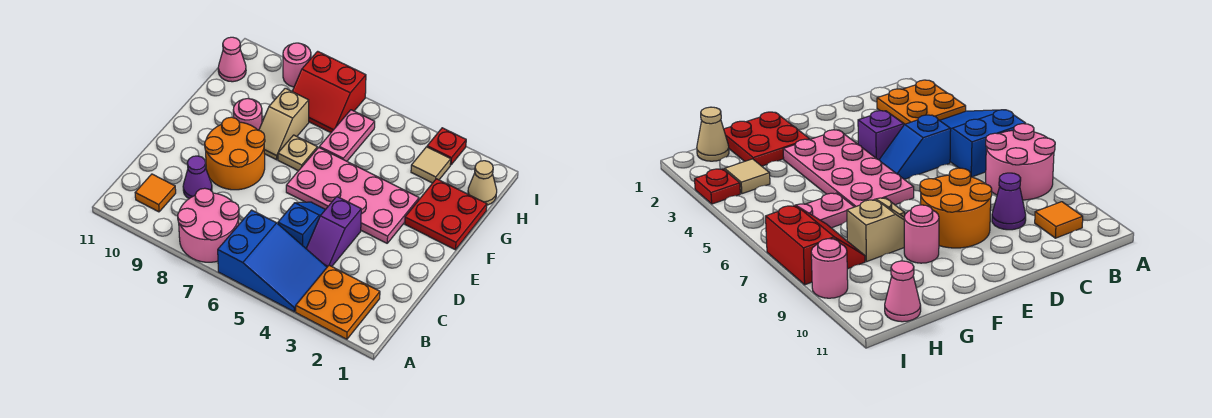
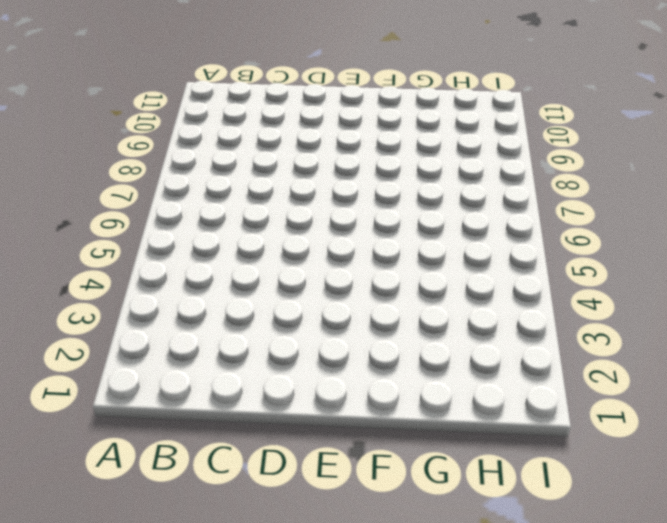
none -> orange plate A2:B3 level 1
none -> blue slope A4:B6 level 1 top 6
none -> pink round brick A7:B8 level 1

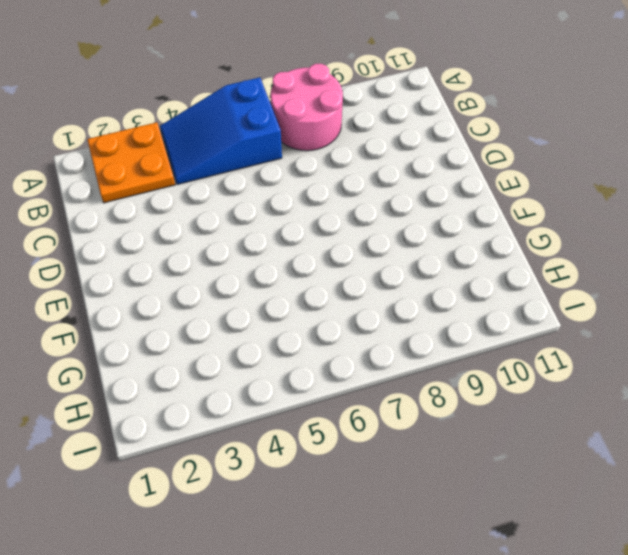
none -> orange tile B10 level 1
none -> purple slope C4:D4 level 1 top D
none -> blue slope C5:D5 level 1 top C

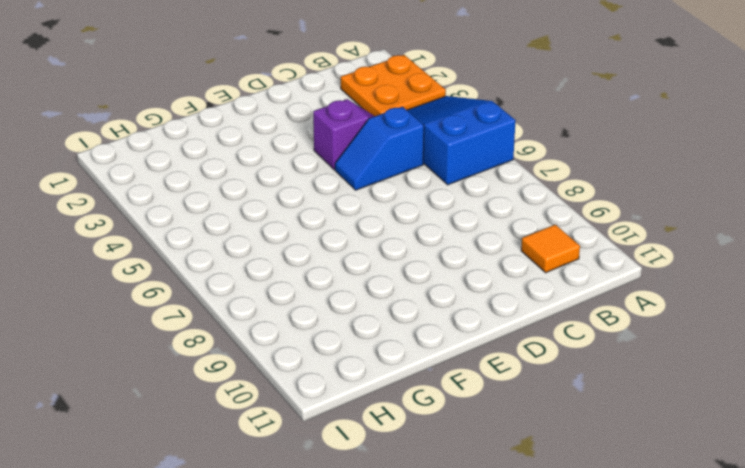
none -> pink round brick A7:B8 level 1
none -> purple cone C9 level 1
none -> orange round brick D8:E9 level 1

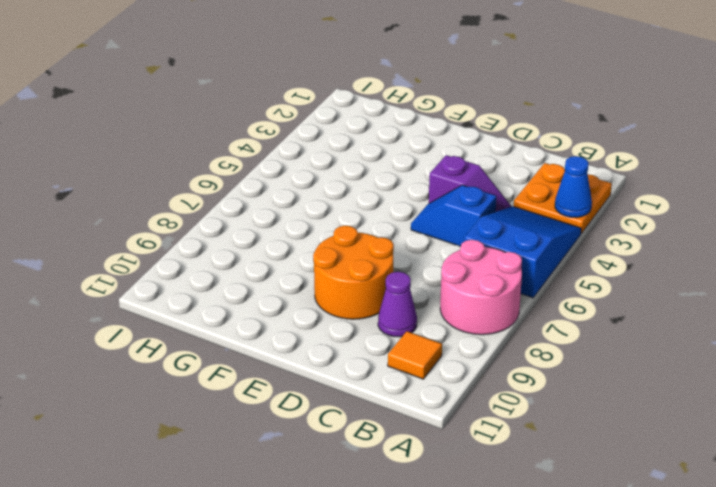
blue cone A3 level 2 -> none
none -> pink plate E3:F6 level 1
none -> red plate F1:G2 level 1
none -> tan plate F7 level 1

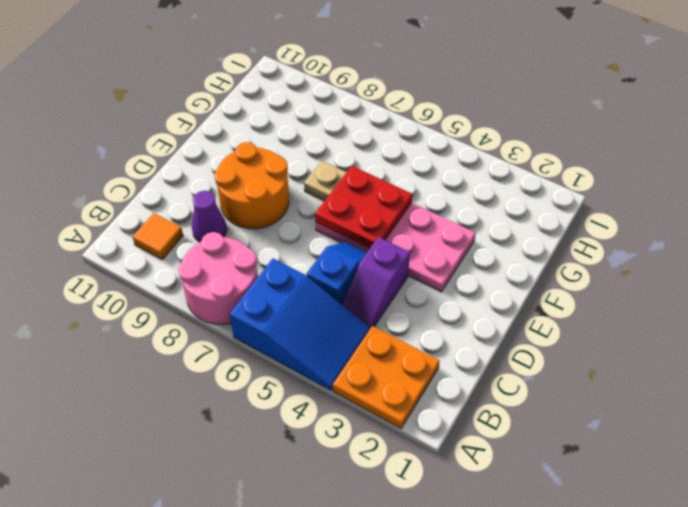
red plate E5:F6 level 2 -> red plate F1:G2 level 1
none -> tan slope F8:G8 level 1 top G
none -> pink round brick F9 level 1
none -> pink plate G6:H6 level 1

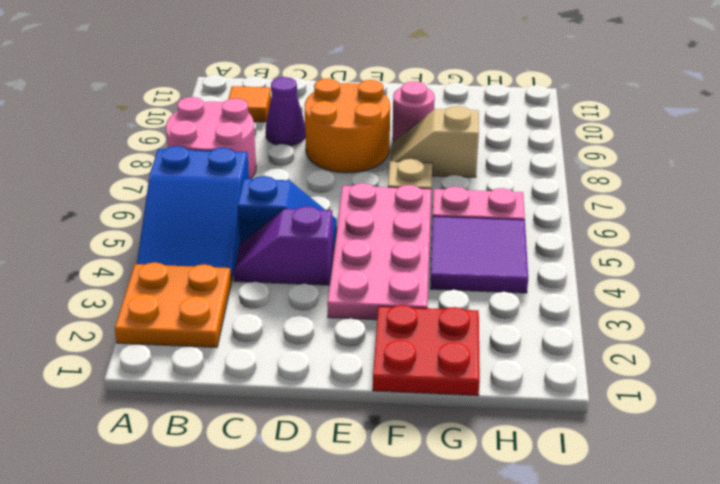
purple tile G4:H5 level 1 -> none
none -> tan cone H1 level 1
none -> tan tile H3 level 1
none -> red slope H7:I8 level 1 top I

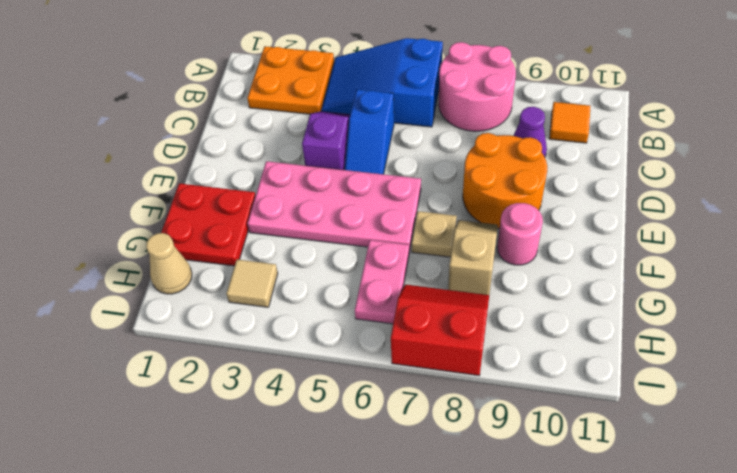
none -> pink cone H11 level 1
none -> red plate I3 level 1
none -> pink round brick I9 level 1

